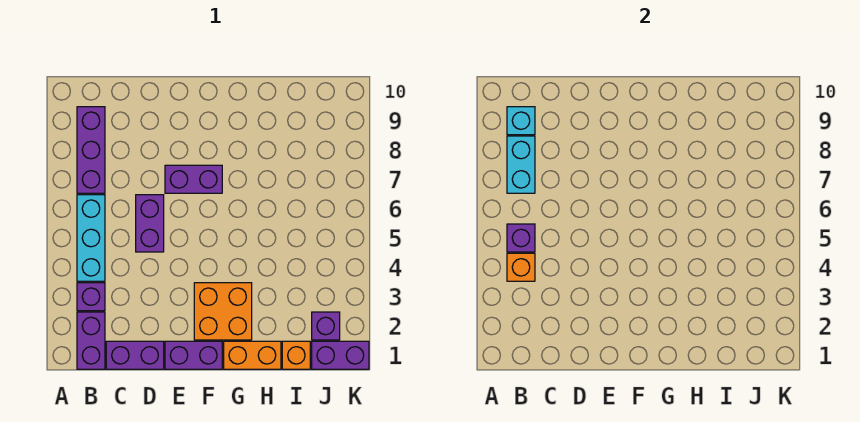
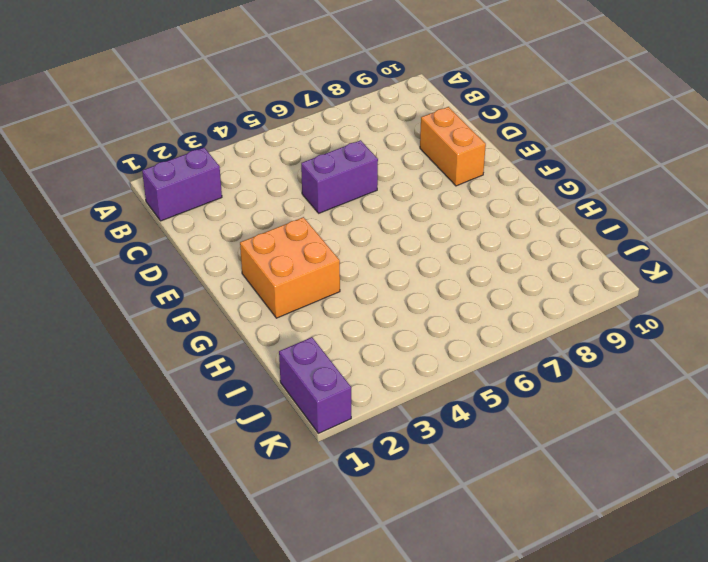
orange brick D9:E9 level 1 -> orange brick G1:H1 level 1
none -> purple brick B3 level 1
none -> cyan brick B4:B6 level 1
none -> purple brick B7:B9 level 1

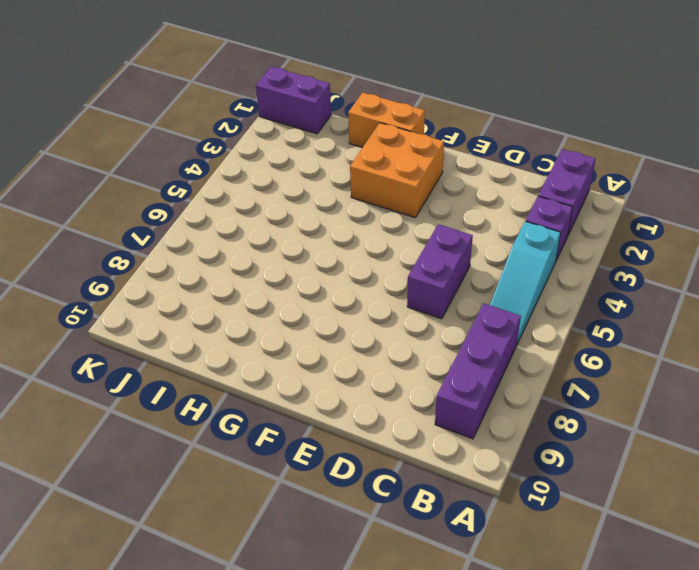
cyan slope B4:B6 level 1 top 4 -> cyan brick B4:B6 level 1
none -> purple brick C1:D1 level 1
none -> purple brick E1:F1 level 1
none -> purple brick E7:F7 level 1

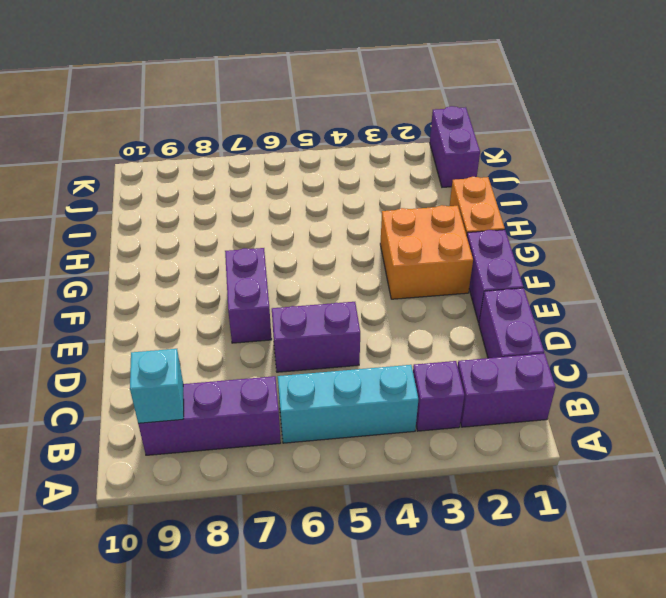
none -> orange brick I1 level 1
none -> purple brick J2 level 1
none -> orange brick B4 level 2

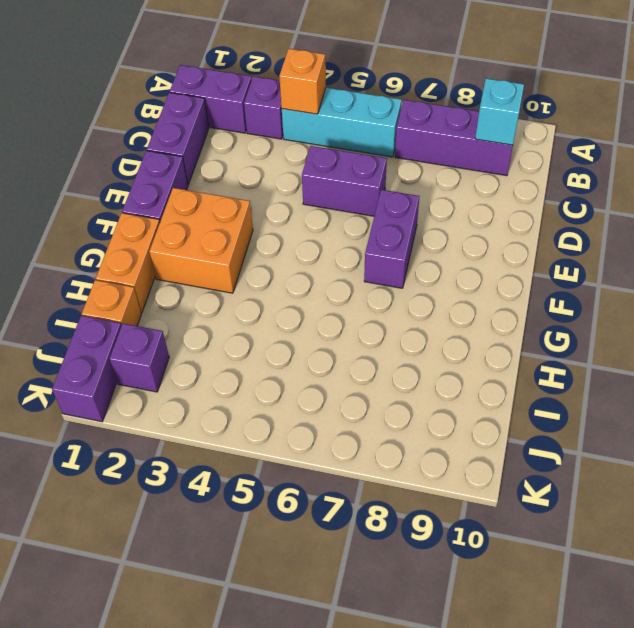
none -> purple brick B5 level 2
none -> cyan brick B7:B8 level 2

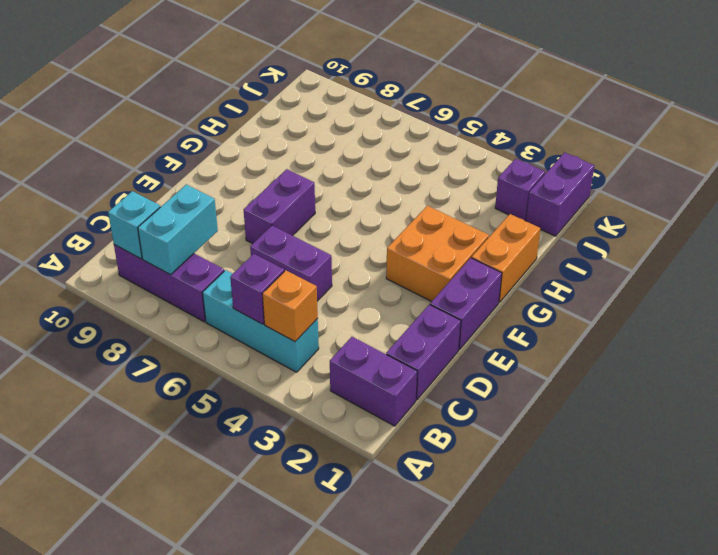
cyan brick B8:C8 level 2 -> cyan brick B7:B8 level 2
none -> purple brick B3 level 1
none -> orange brick I1 level 1

